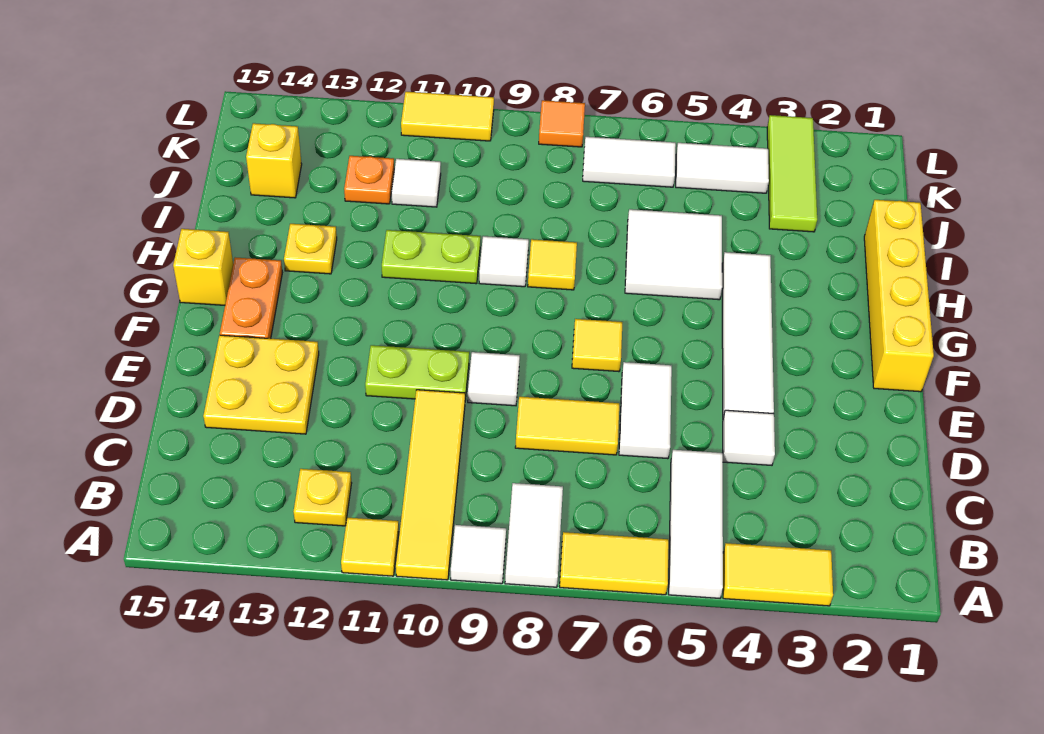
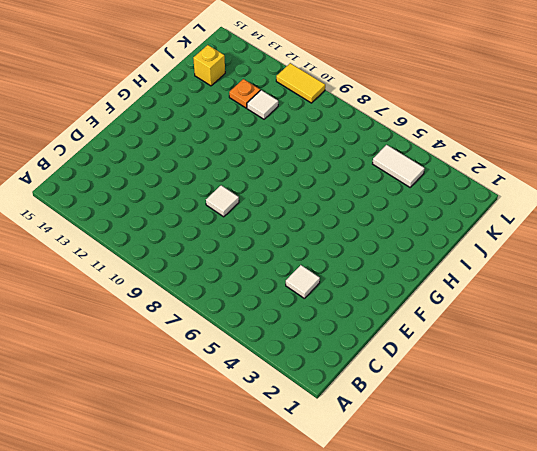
none -> yellow tile A3:A4 level 1
none -> white tile A5:C5 level 1
none -> yellow tile A6:A7 level 1
none -> white tile A8:B8 level 1

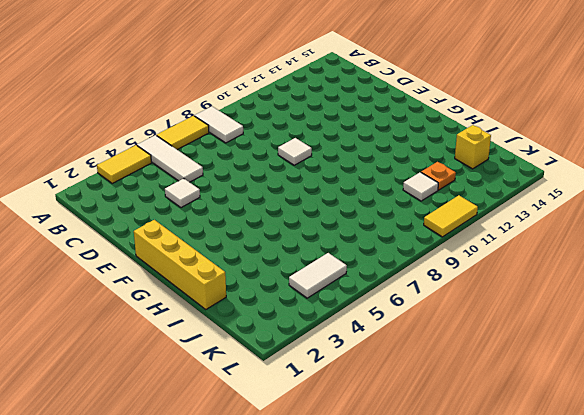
none -> white tile A9 level 1
none -> yellow tile A10:D10 level 1
none -> yellow tile A11 level 1
none -> yellow plate B12 level 1

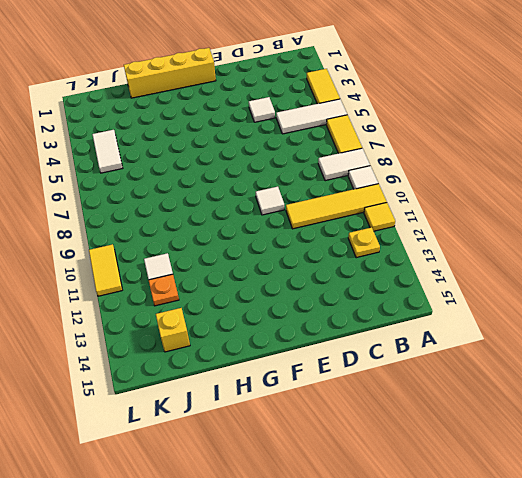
none -> white tile D6:E6 level 1
none -> yellow tile D7:D8 level 1
none -> yellow plate D13:E14 level 1
none -> white tile E4:H4 level 1

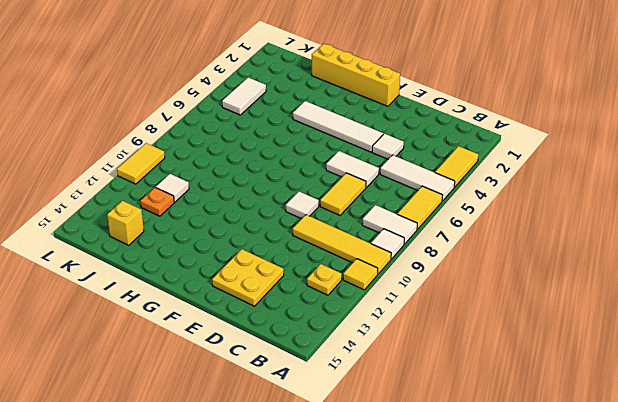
none -> lime plate E10:E11 level 1
none -> yellow tile F7 level 1
none -> orange plate F14:G14 level 1
none -> yellow brick G15 level 1

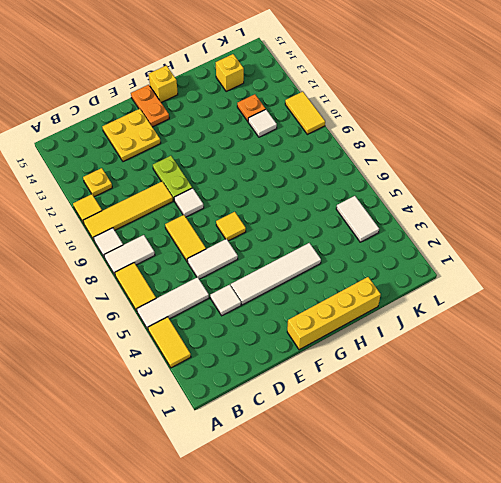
orange plate F14:F15 level 1 -> orange plate F14:G14 level 1
none -> white tile H5:I6 level 1
none -> yellow tile H8 level 1
none -> white tile H9 level 1
none -> lime plate H10:H11 level 1

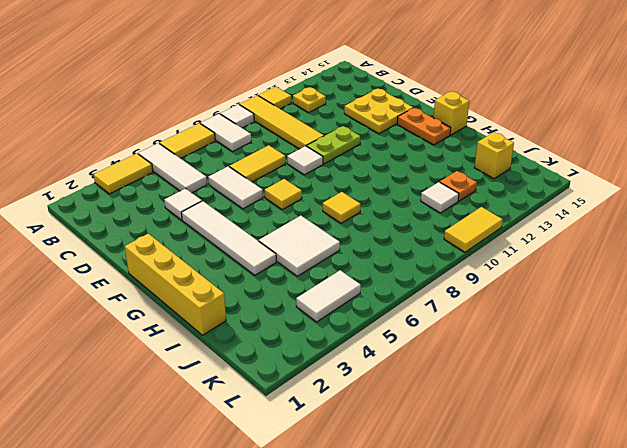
none -> white tile H9 level 1
none -> lime plate H10:H11 level 1
none -> yellow plate H13 level 1
none -> lime tile J3:L3 level 1

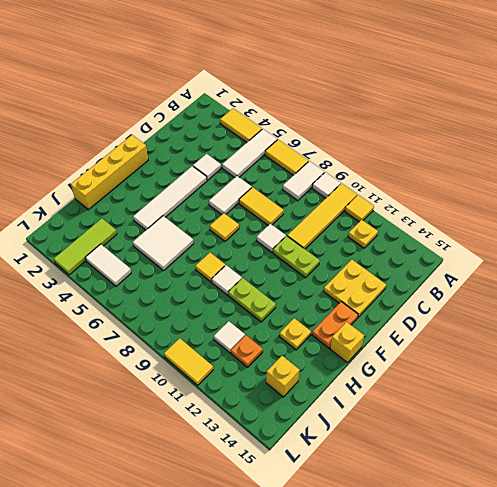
none -> white tile K6:K7 level 1
none -> orange tile L8 level 1

